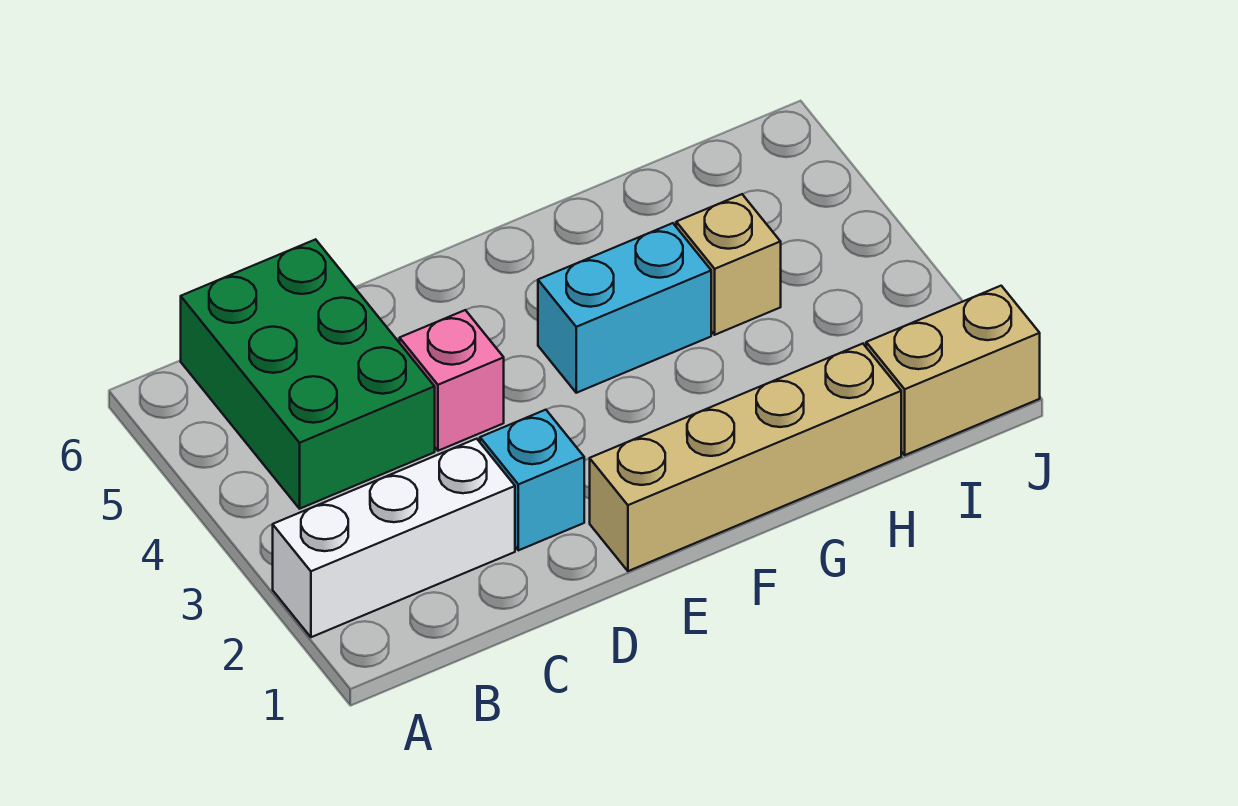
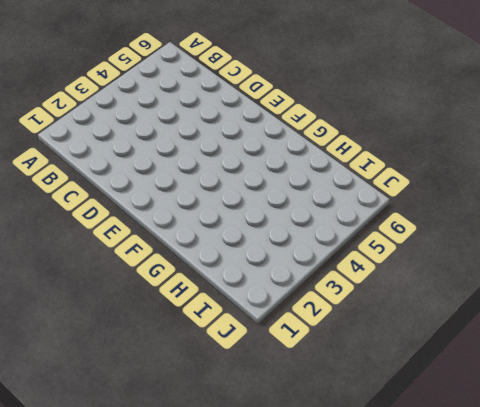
none -> white brick A2:C2 level 1
none -> green brick B4:C6 level 1

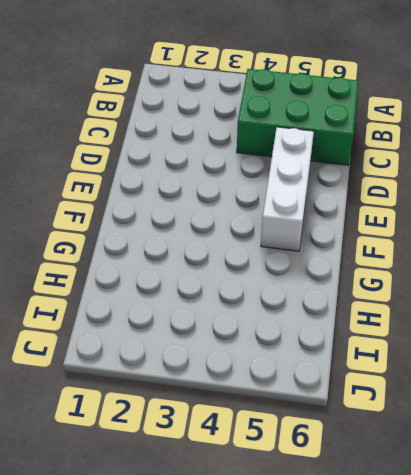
white brick D5:F5 level 1 -> white brick A2:C2 level 1
none -> cyan brick D2 level 1
none -> pink brick D4 level 1

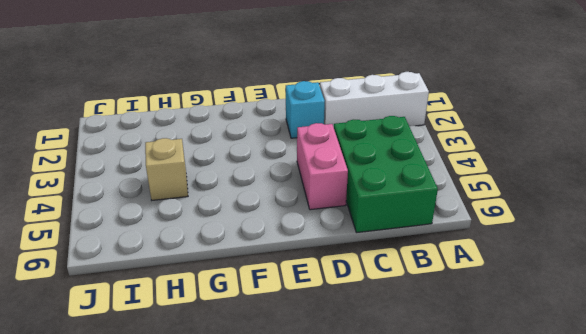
pink brick D4:D5 level 1 -> pink brick D4 level 1
none -> tan brick E1:H1 level 1
none -> cyan brick F4:G4 level 1

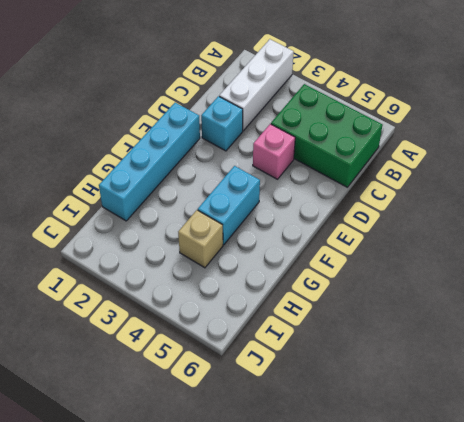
cyan brick E1:H1 level 1 -> tan brick E1:H1 level 1
none -> tan brick I1:J1 level 1

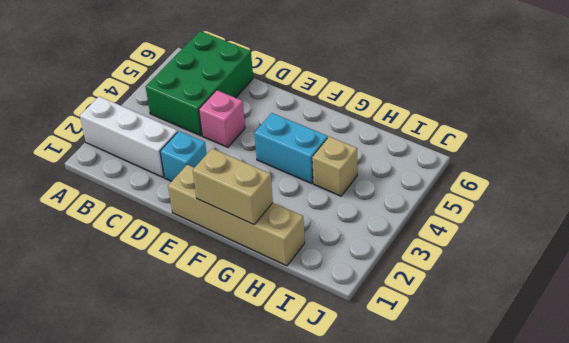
tan brick F1:G1 level 2 -> tan brick I1:J1 level 1

